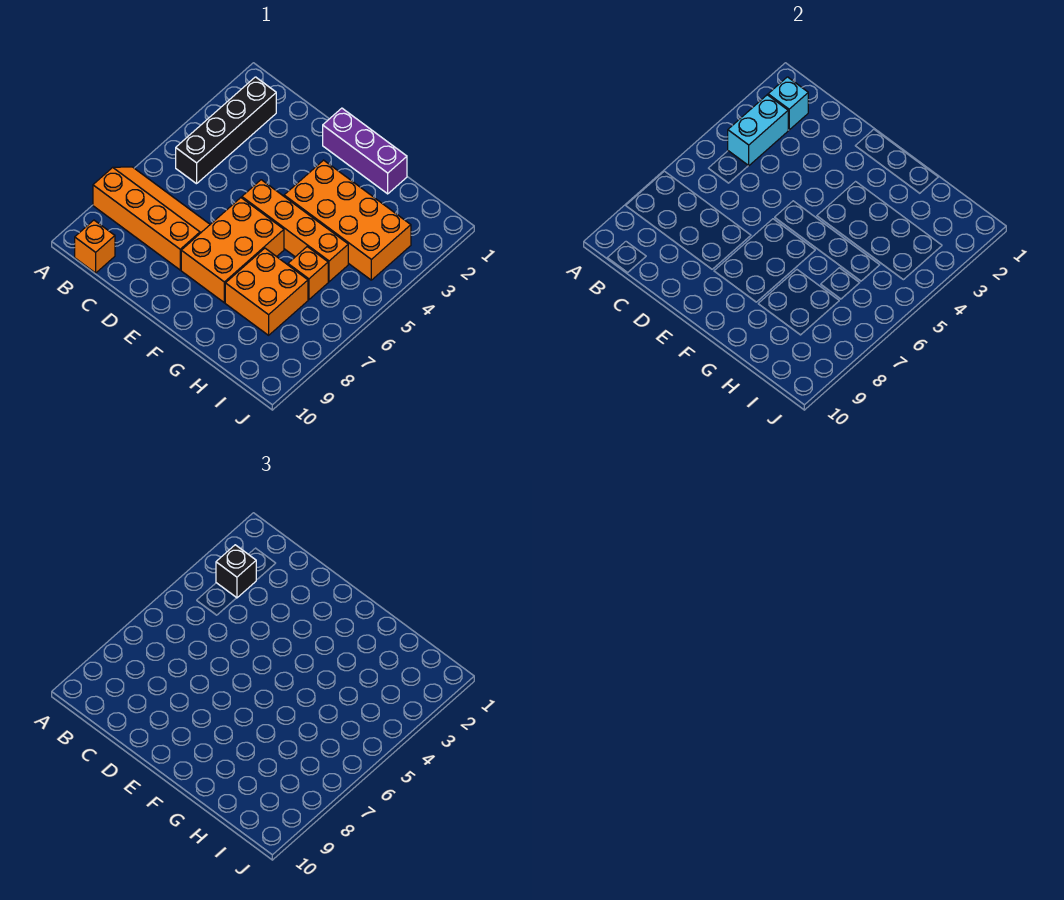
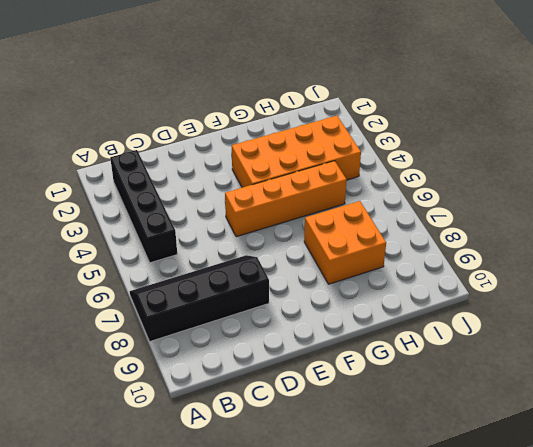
black slope A7:D8 level 1 top 8 -> orange slope A7:D8 level 1 top 8
none -> orange brick B10 level 1
none -> purple brick E1:G1 level 1
none -> orange brick E6:F8 level 1

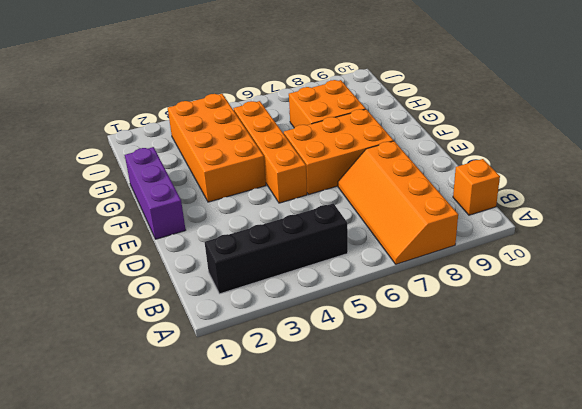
none -> orange brick H6 level 1
none -> cyan brick B2 level 2
none -> cyan brick B3:B4 level 2

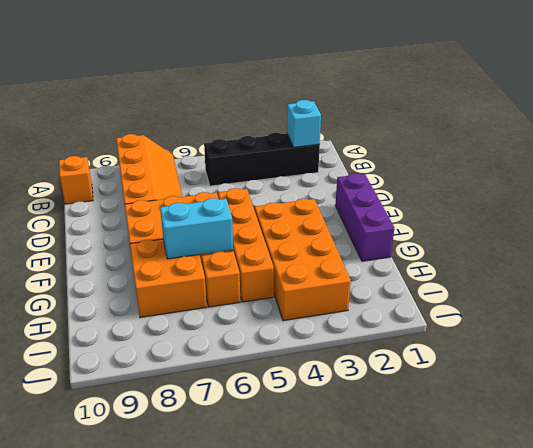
cyan brick G6:G7 level 2 -> cyan brick B3:B4 level 2
none -> black brick B3 level 3

